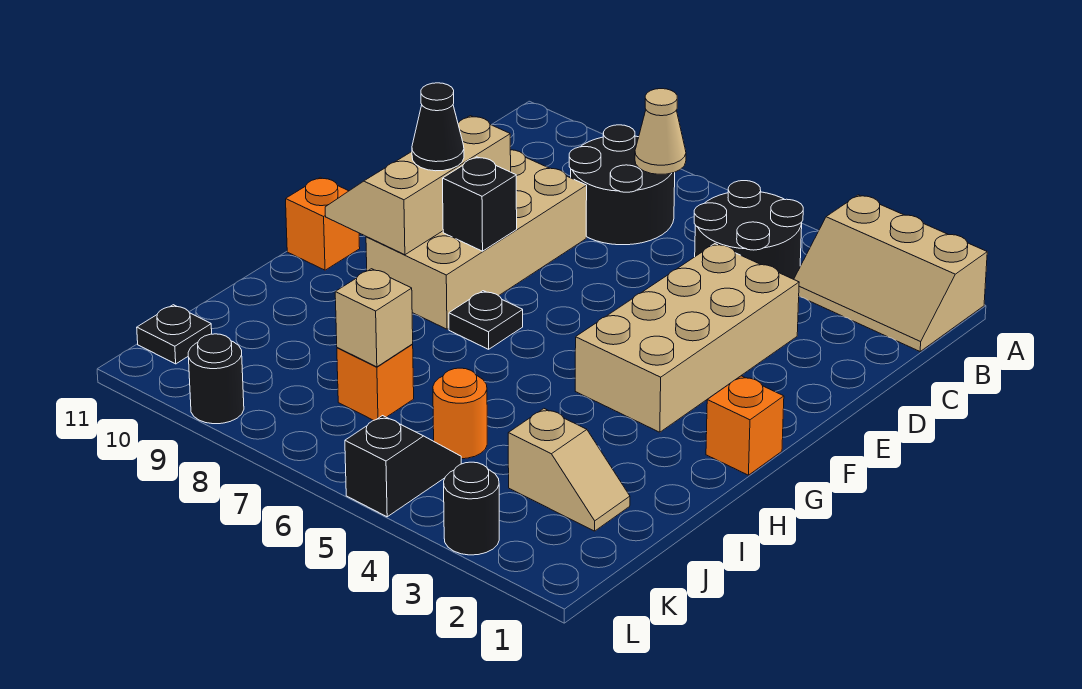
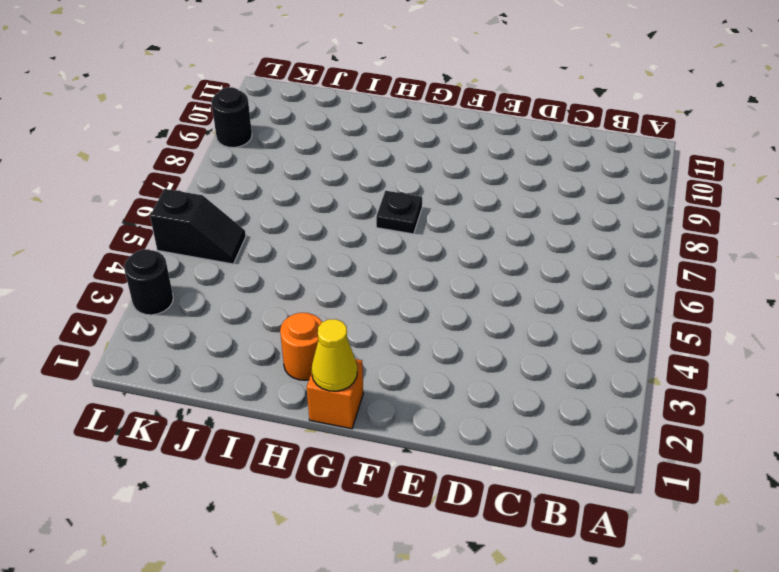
yellow cone G1 level 2 -> none
orange round brick H2 level 1 -> orange round brick J5 level 1
none -> tan slope A1:B3 level 1 top A
none -> black round brick B4:C5 level 1
none -> black round brick B7:C8 level 1

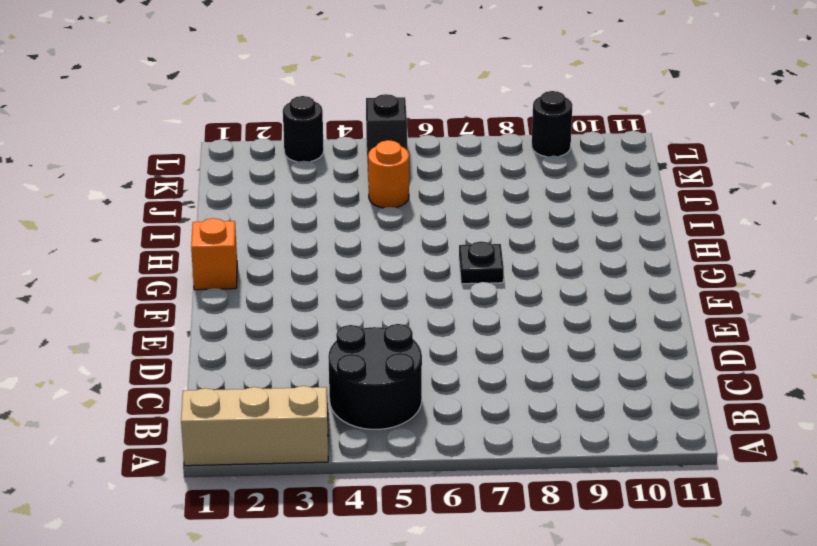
none -> black round brick B7:C8 level 1
none -> tan brick D3:G4 level 1
none -> tan brick D8:G9 level 1

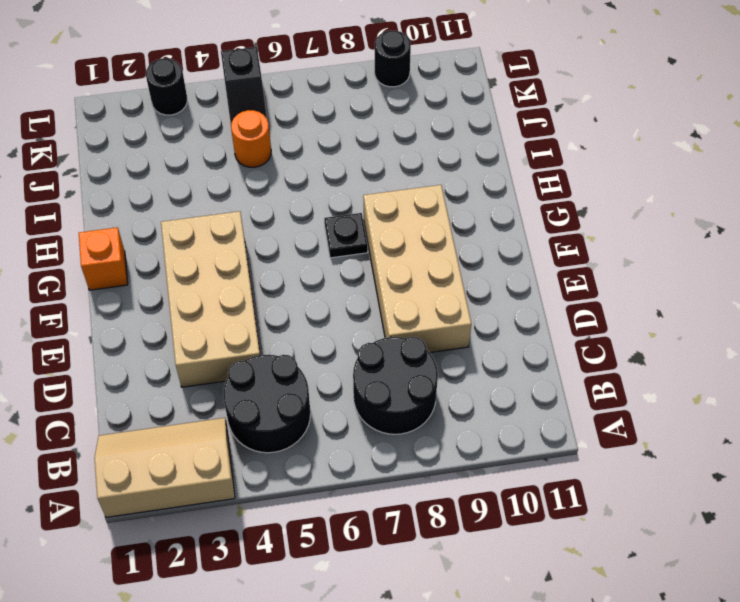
none -> orange brick G11 level 1
none -> tan slope J2:J3 level 1 top 3
none -> orange brick J7 level 1

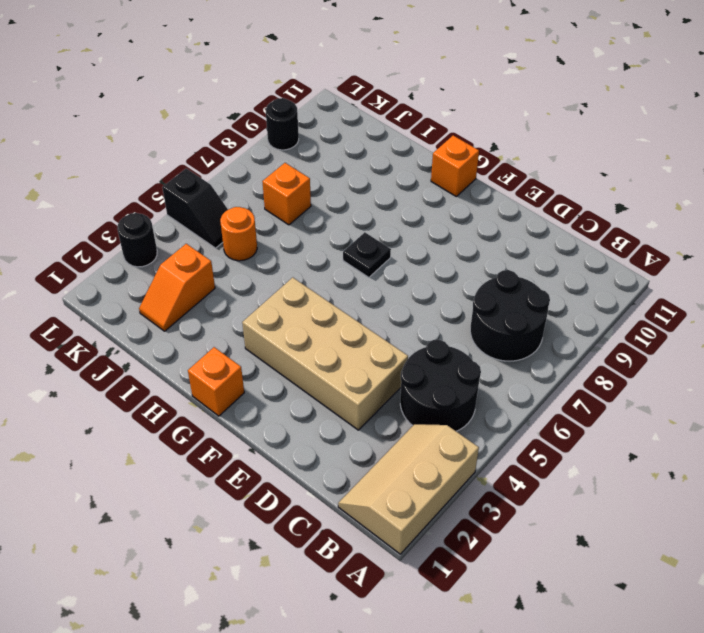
orange slope J2:J3 level 1 top 3 -> tan slope J2:J3 level 1 top 3
none -> tan brick D8:G9 level 1
none -> black plate K11 level 1
none -> tan cone B7 level 2

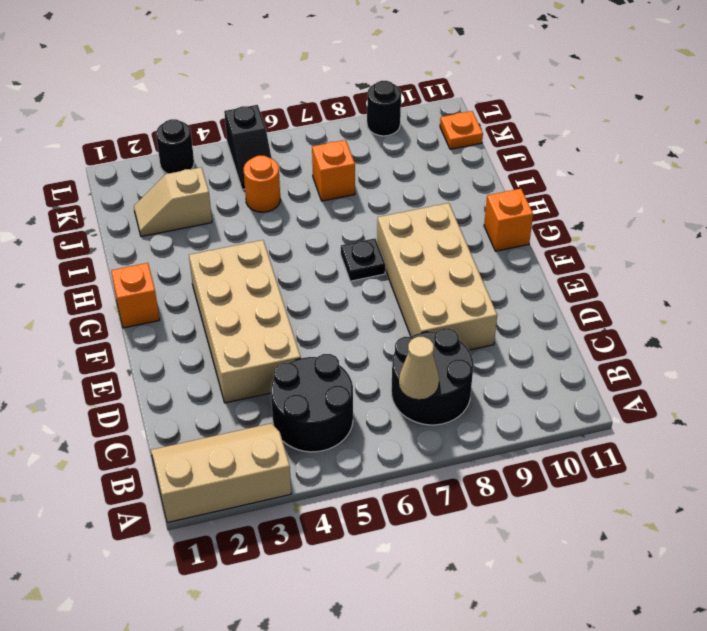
orange plate K11 level 1 -> black plate K11 level 1
none -> tan slope E9:G10 level 2 top 9
none -> black brick F8 level 2
none -> tan brick J7 level 2

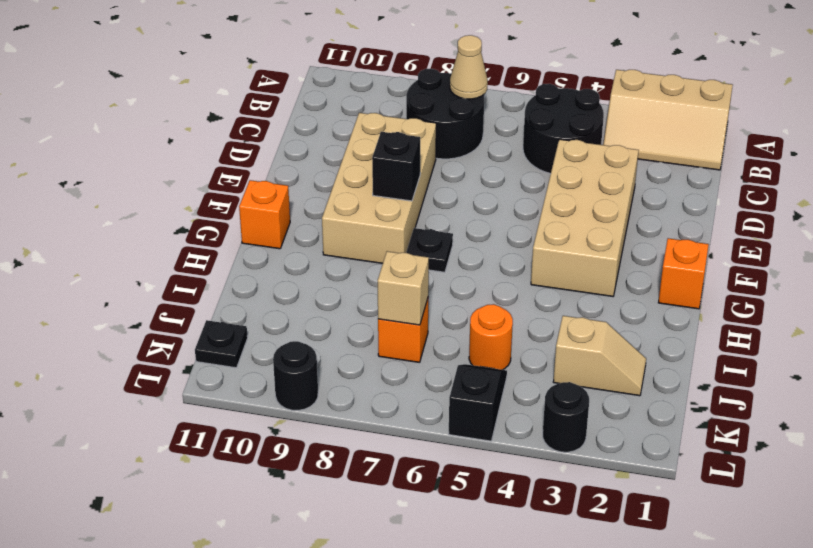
none -> tan slope E9:G10 level 2 top 9
none -> black cone F9 level 3

